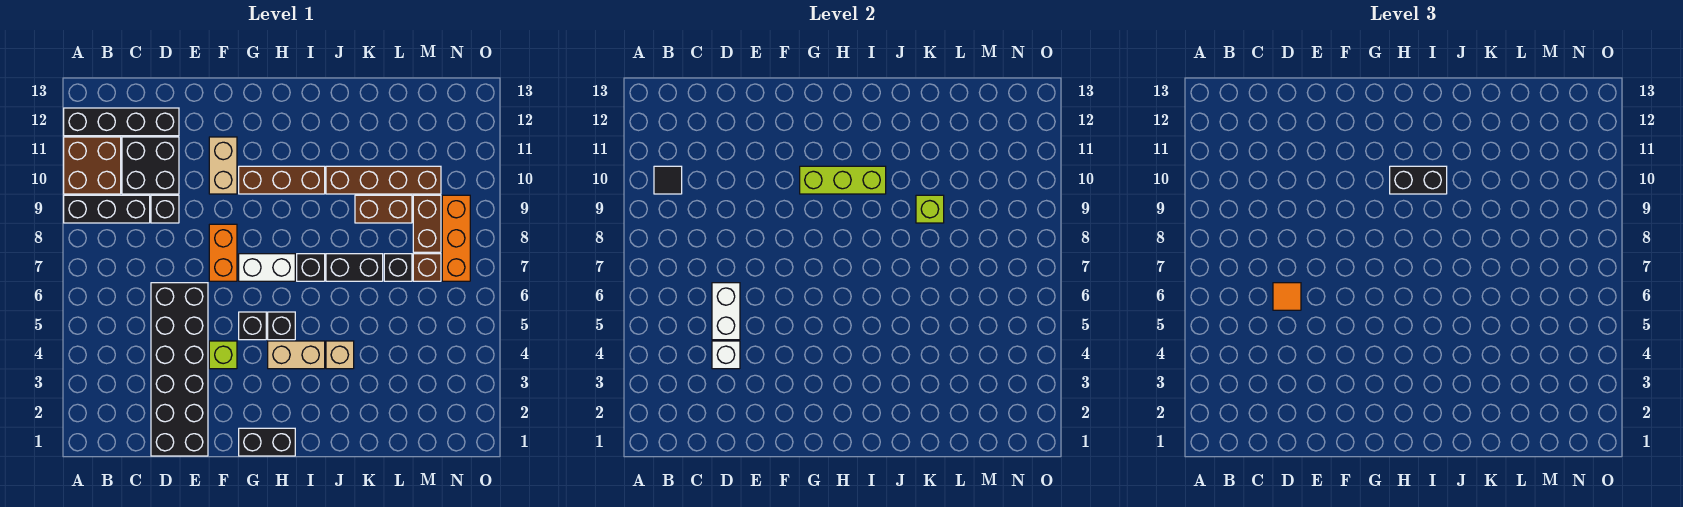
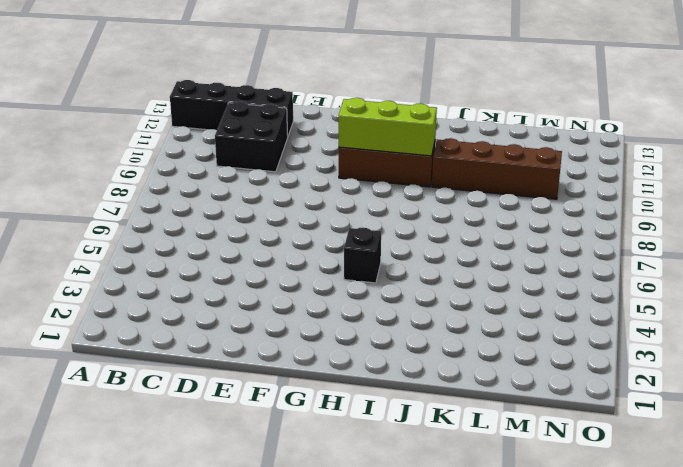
none -> black brick A9:C9 level 1
none -> brown brick A10:B11 level 1
none -> black brick D1:E6 level 1
none -> black brick D9 level 1

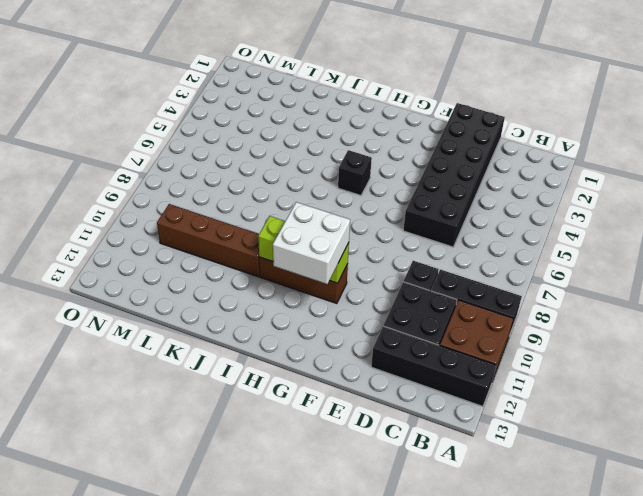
white brick G10:H11 level 3 -> black brick H10:I10 level 3
none -> lime brick F4 level 1
none -> orange brick F7:F8 level 1
none -> tan brick F10:F11 level 1
none -> black brick G1:H1 level 1

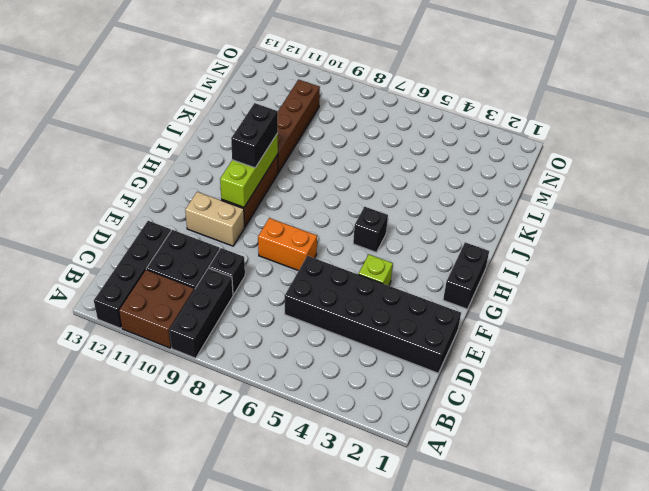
none -> black brick G5 level 1
none -> white brick G7:H7 level 1
none -> tan brick H4:I4 level 1
none -> black brick I7 level 1

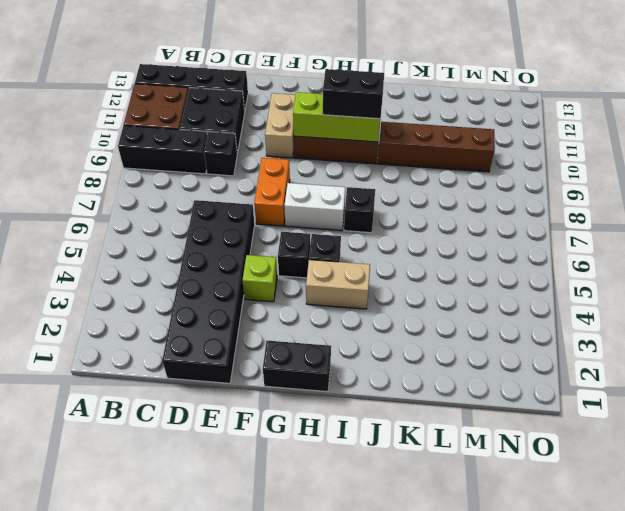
none -> tan brick J4 level 1
none -> black brick J7:K7 level 1
none -> brown brick K9:L9 level 1
none -> black brick L7 level 1

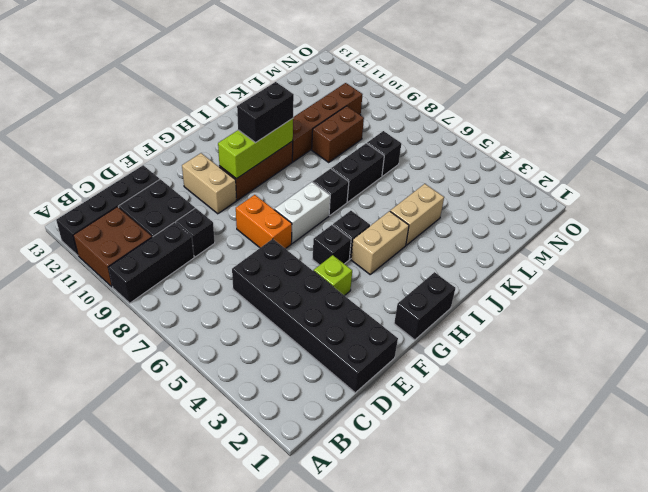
tan brick J4:K4 level 1 -> tan brick J4 level 1
none -> brown brick M7 level 1
none -> brown brick M8:M9 level 1
none -> orange brick N7:N9 level 1
none -> black tile B10 level 2

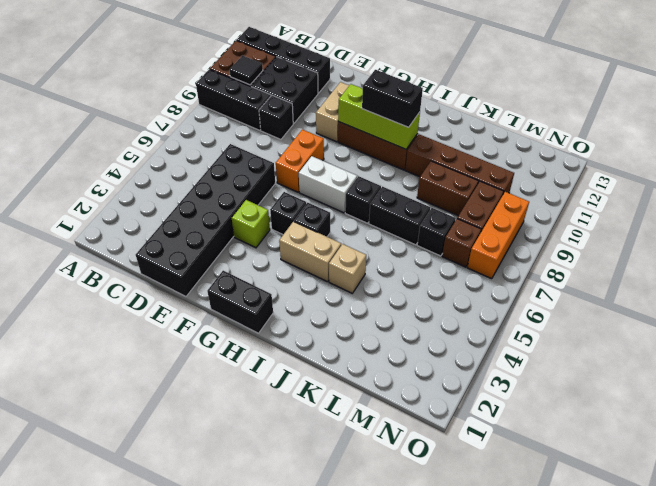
none -> white brick D4 level 2
none -> white brick D5:D6 level 2
none -> lime brick K9 level 2
none -> orange tile D6 level 3

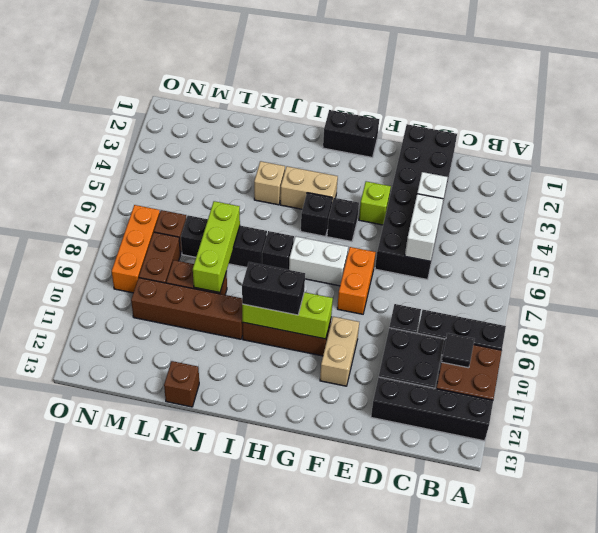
lime brick K7:K9 level 2 -> lime brick K9 level 2
brown brick K13 level 1 -> none
none -> orange tile D6 level 3

